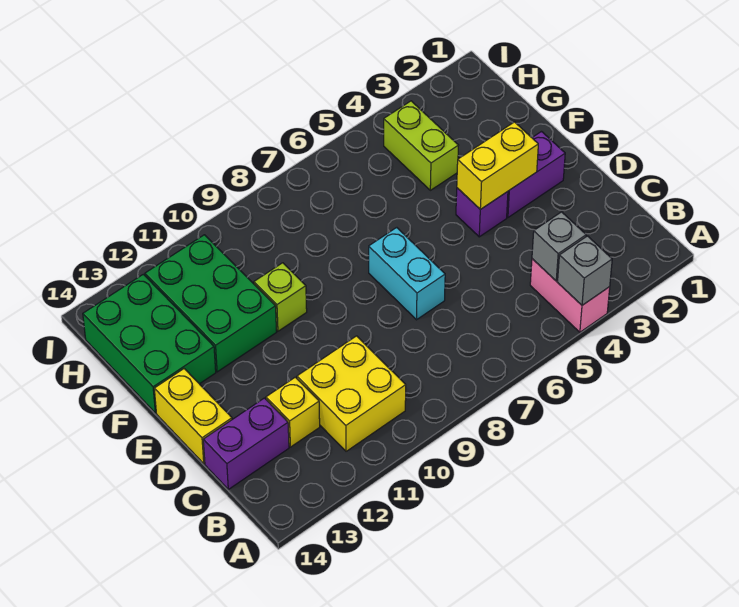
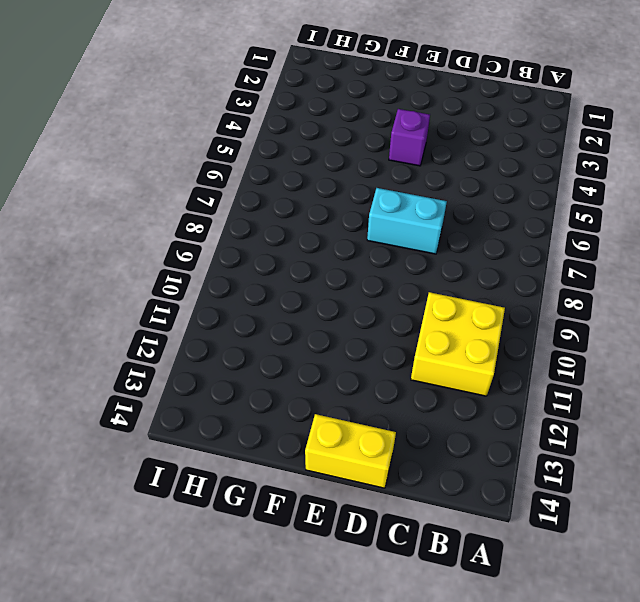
none -> pink brick A4:B4 level 1
none -> yellow brick C12 level 1
none -> purple brick C13:C14 level 1

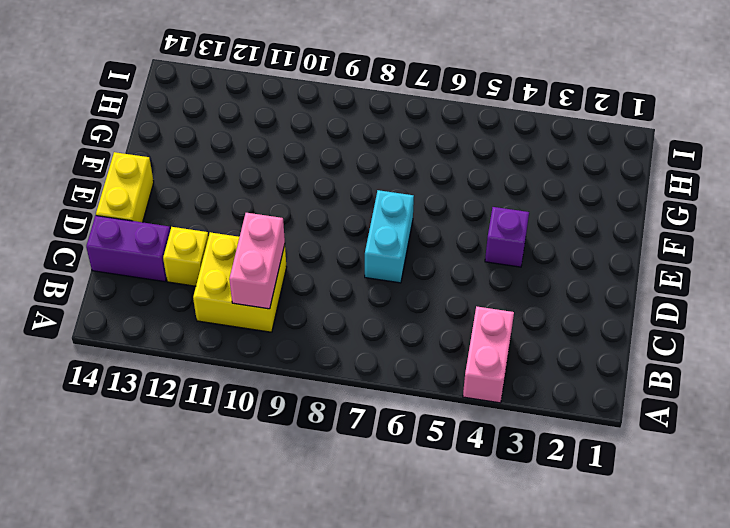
pink brick B10:C10 level 2 -> none
none -> purple brick E2:E3 level 1
none -> lime brick F10 level 1
none -> green brick F11:H12 level 1

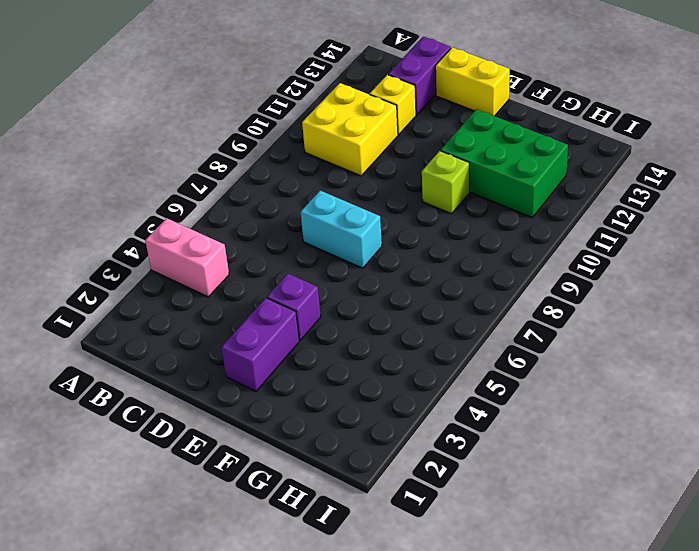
none -> green brick F13:H14 level 1
none -> lime brick G4:H4 level 1
none -> grey brick A4 level 2

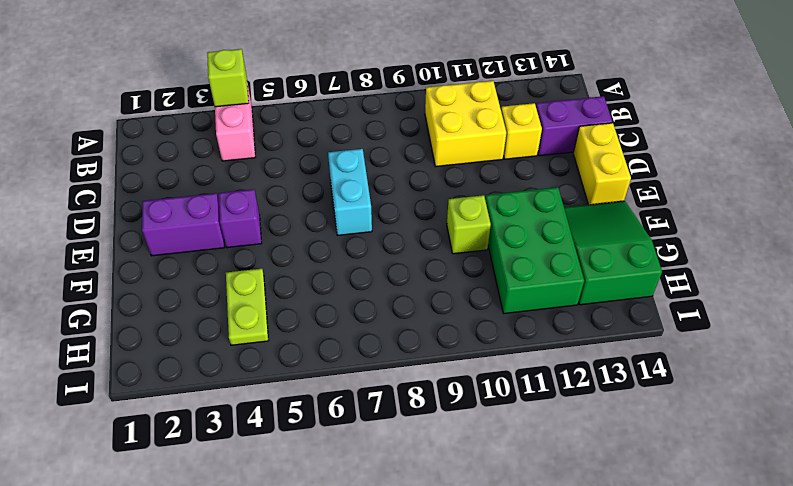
lime brick A4 level 2 -> grey brick A4 level 2
green slope F13:H14 level 1 top H -> green brick F13:H14 level 1
lime plate G4:H4 level 1 -> lime brick G4:H4 level 1
none -> grey brick B4 level 2
none -> yellow brick E3:E4 level 2

